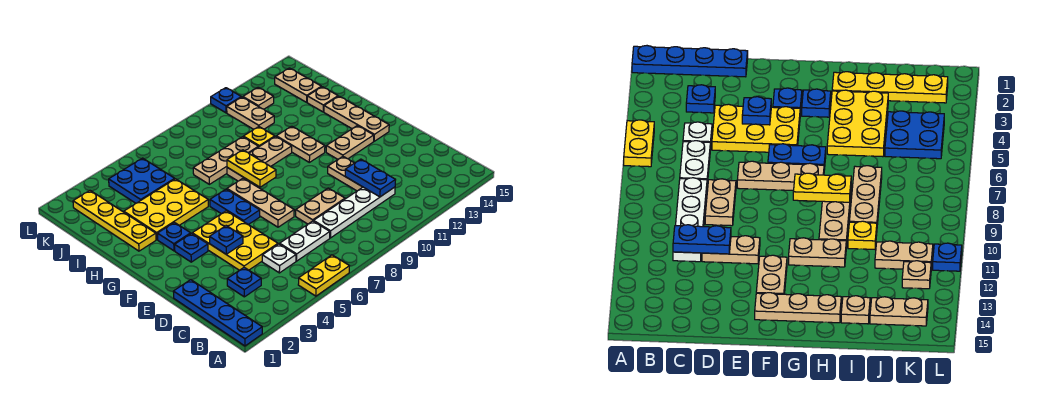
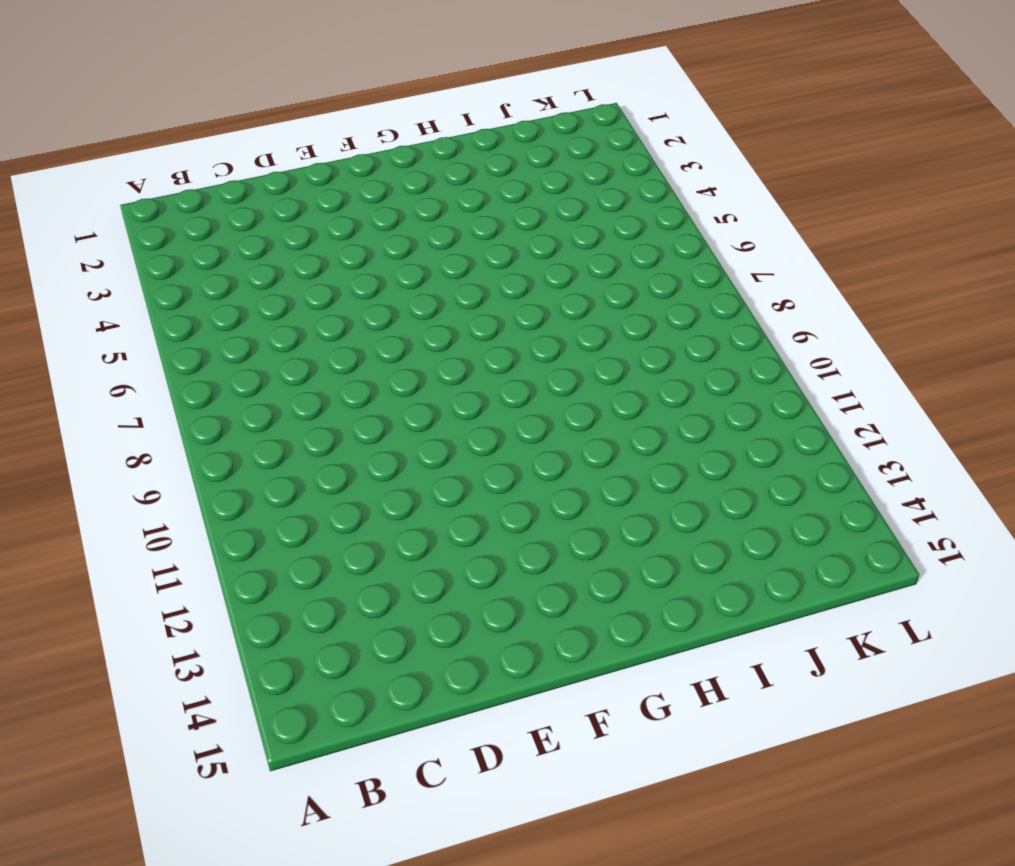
none -> blue plate A1:D1 level 1
none -> yellow plate A5:A6 level 1
none -> blue plate C3 level 1
none -> white plate C5 level 1

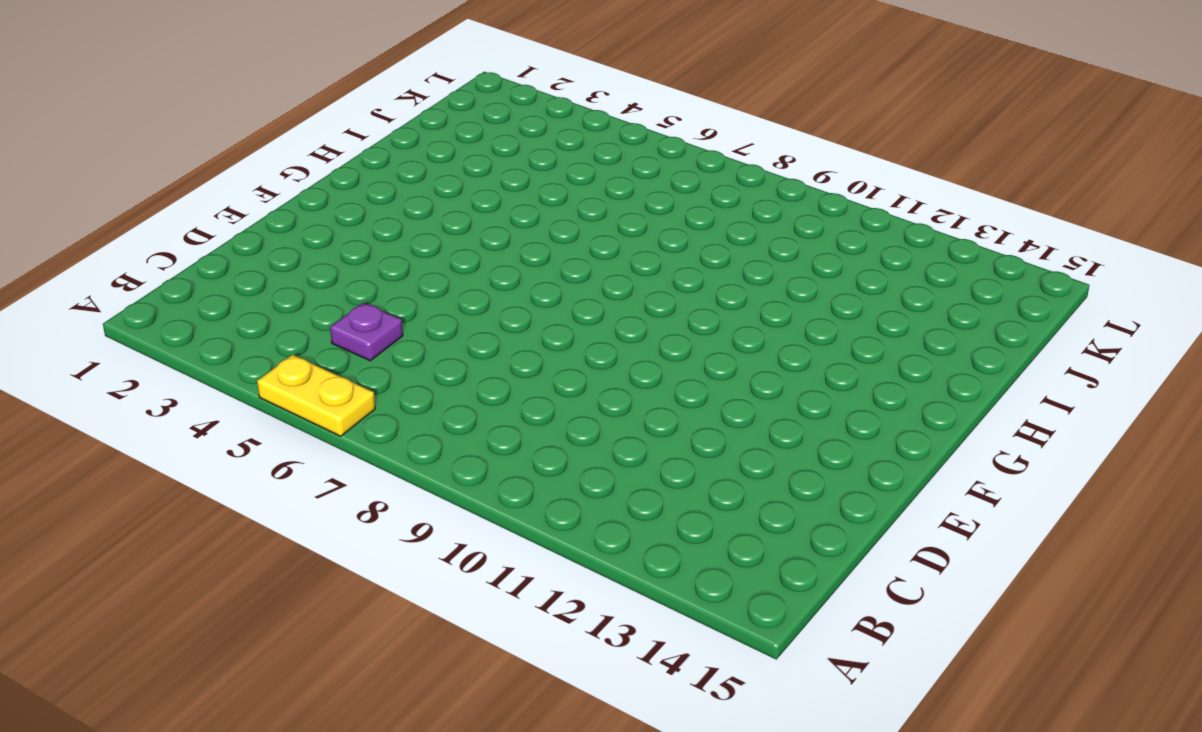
purple plate C5 level 1 -> white plate C5 level 1
none -> blue plate A1:D1 level 1
none -> blue plate C3 level 1
none -> white plate C6:C7 level 1
none -> white plate C8:C11 level 1

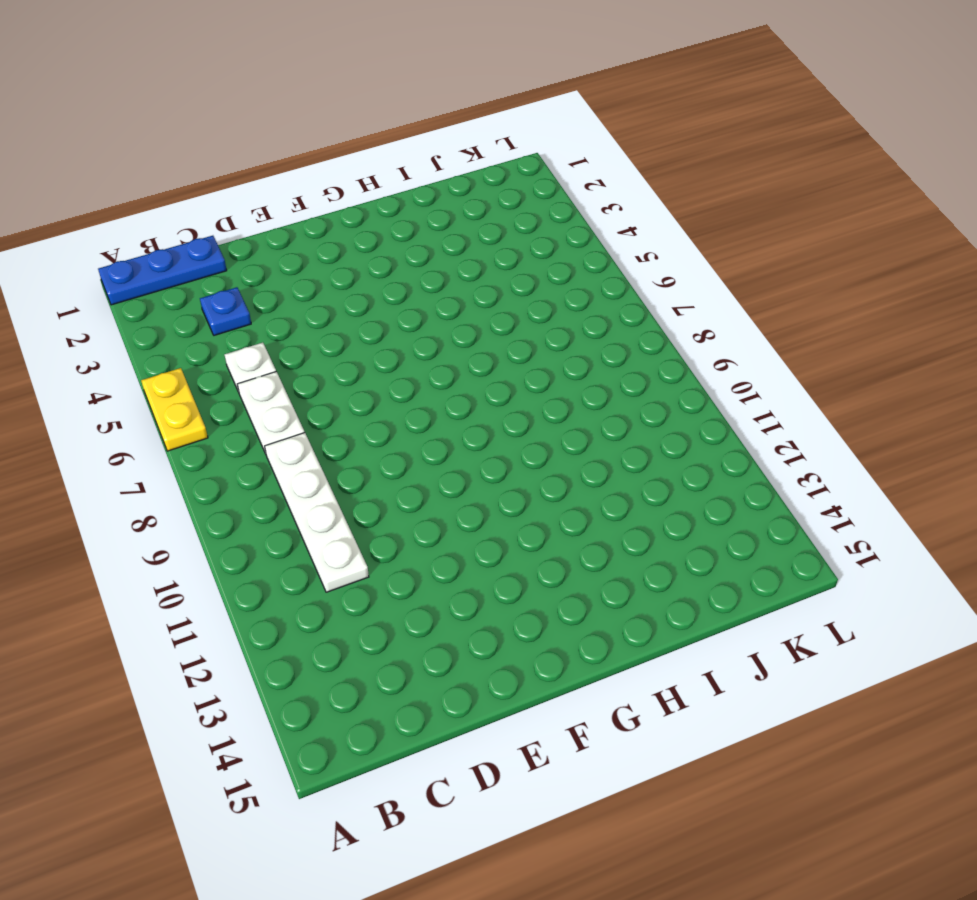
blue plate A1:C1 level 1 -> blue plate A1:D1 level 1
none -> yellow plate D4:F5 level 1
none -> tan plate D8:D9 level 1
none -> tan plate D11:E11 level 1
none -> tan plate E7:G7 level 1

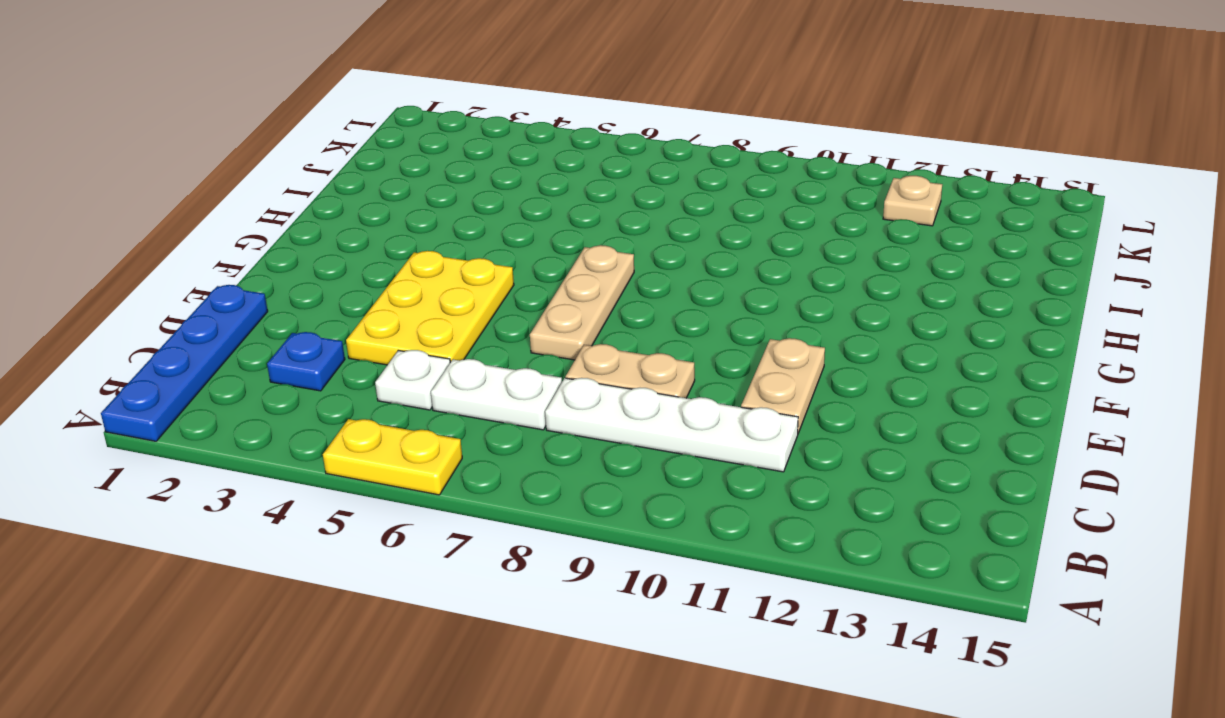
none -> blue plate F3 level 1
none -> blue plate F6:G6 level 1
none -> tan plate F12:F13 level 1
none -> tan plate F14:H14 level 1

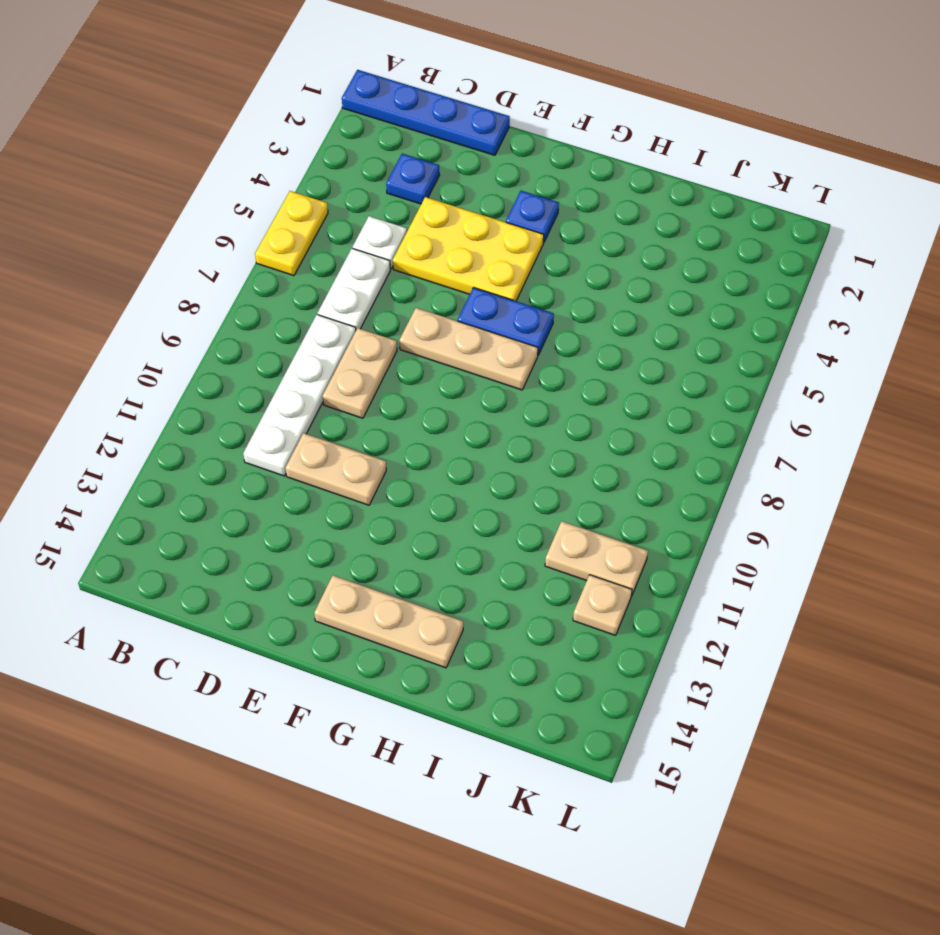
none -> tan plate F12:F13 level 1
none -> blue plate G3 level 1
none -> tan plate G11:H11 level 1
none -> yellow plate H2:K2 level 1

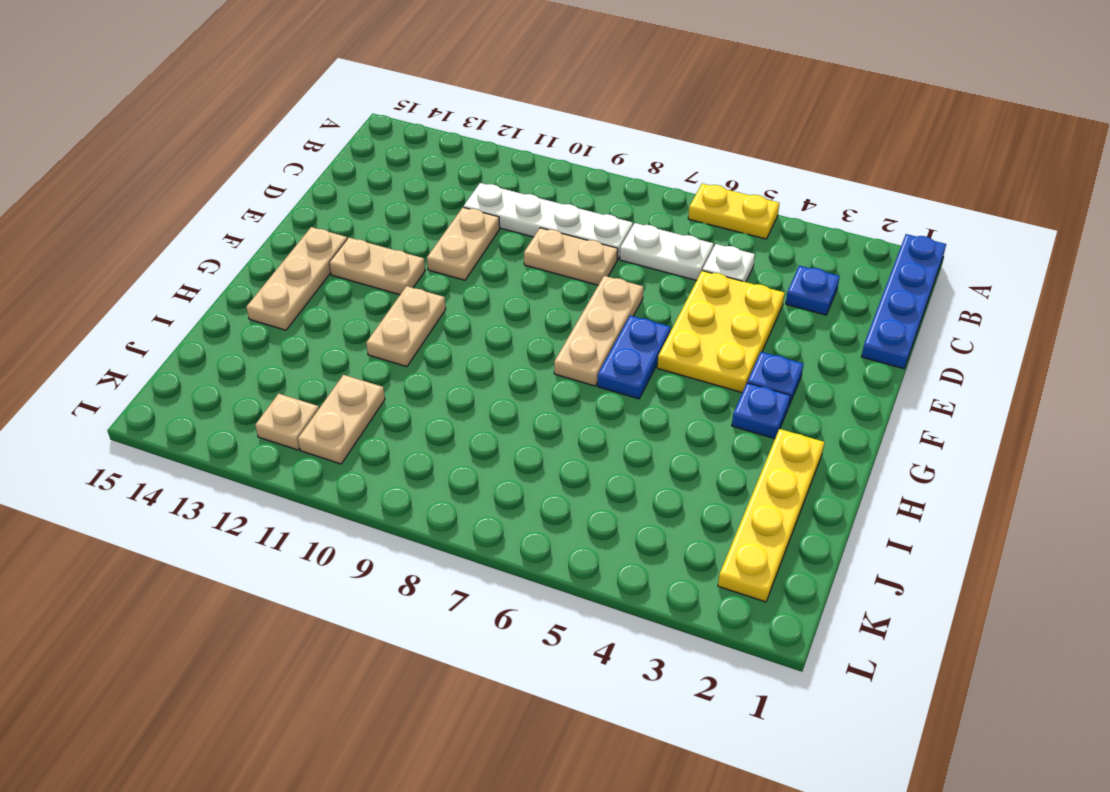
none -> yellow plate H3:I5 level 1
none -> tan plate H8:H10 level 1
none -> tan plate I7:I9 level 1
none -> yellow plate I10 level 1

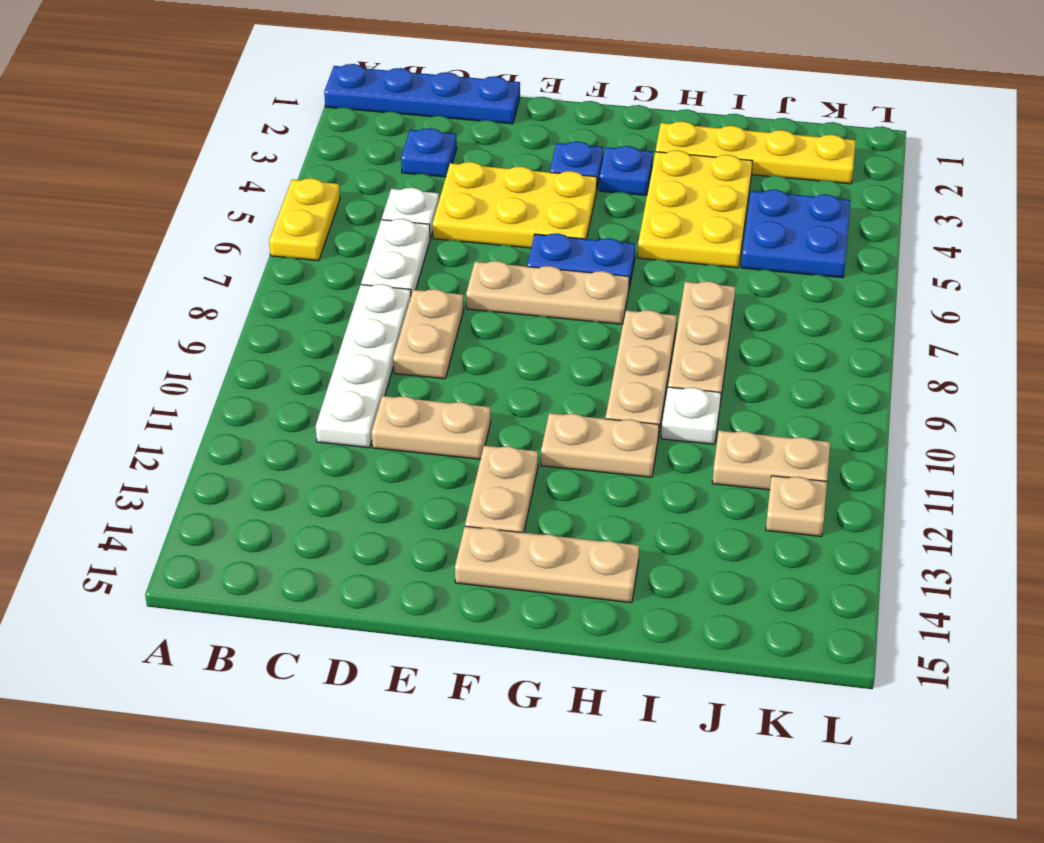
white plate I10 level 1 -> yellow plate I10 level 1
none -> tan plate I14 level 1
none -> tan plate J14:K14 level 1
none -> blue plate L11 level 1
none -> blue plate C11:D11 level 2

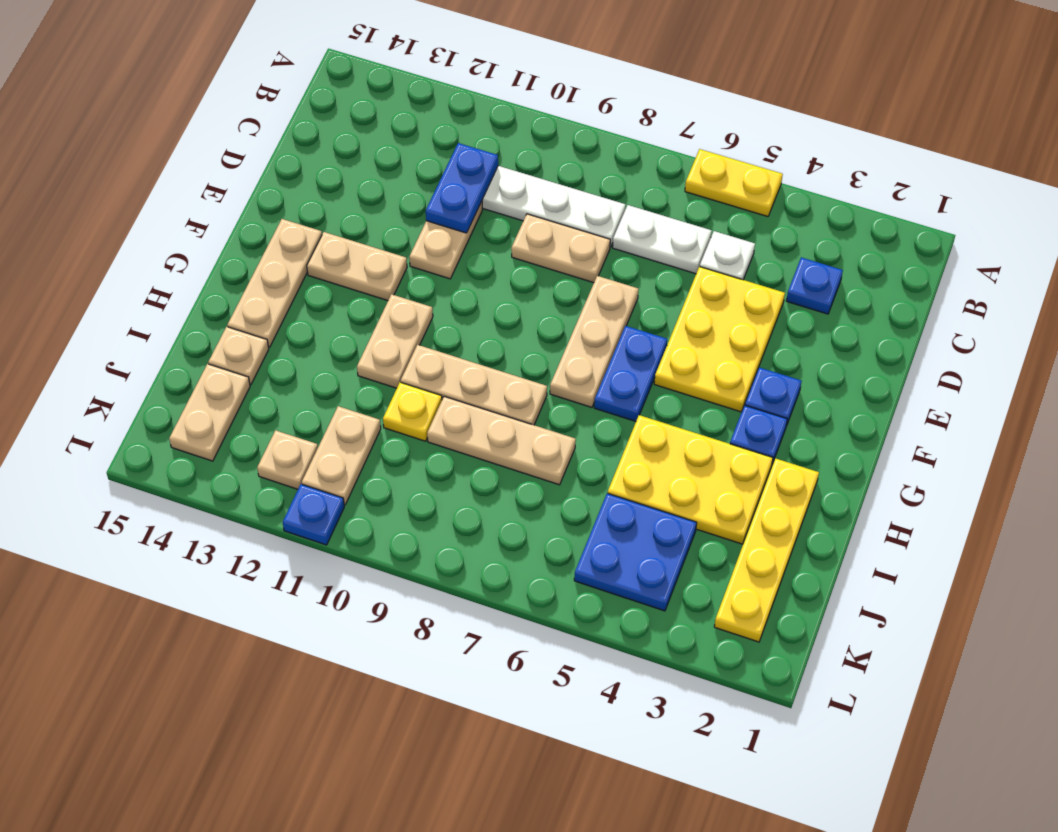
none -> blue plate A1:D1 level 1
none -> blue plate E4 level 2
none -> yellow plate G8:H8 level 2

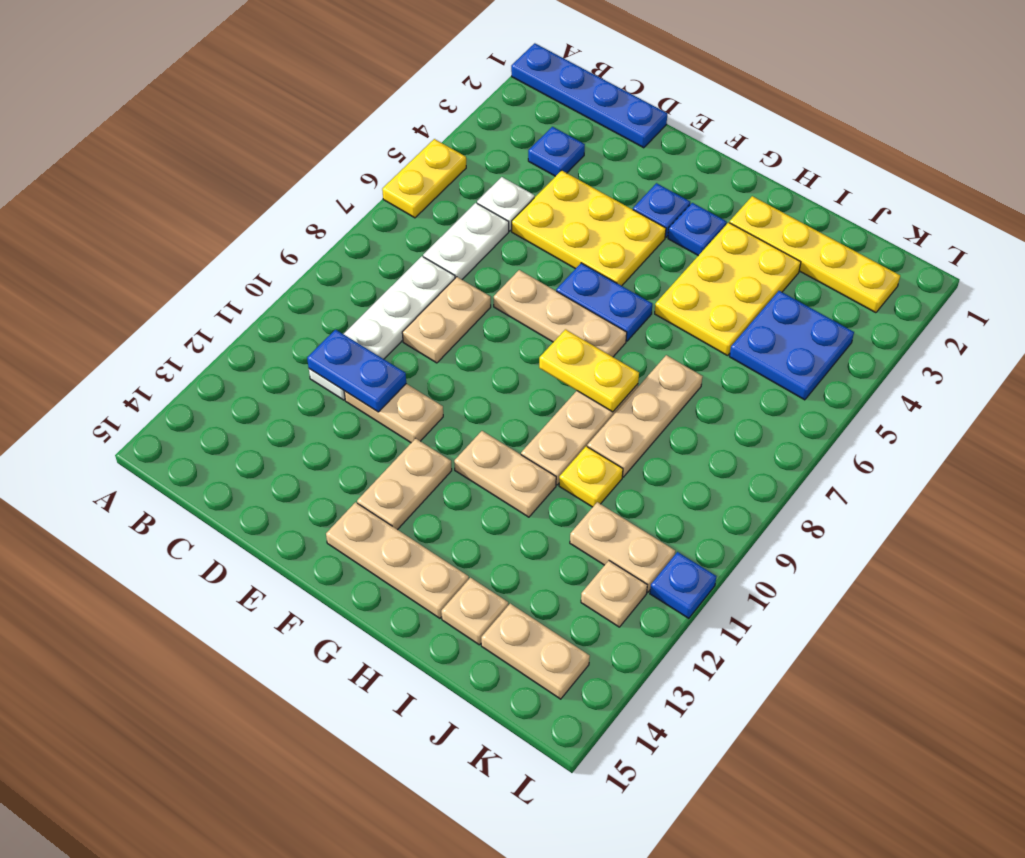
none -> blue plate E4 level 2

